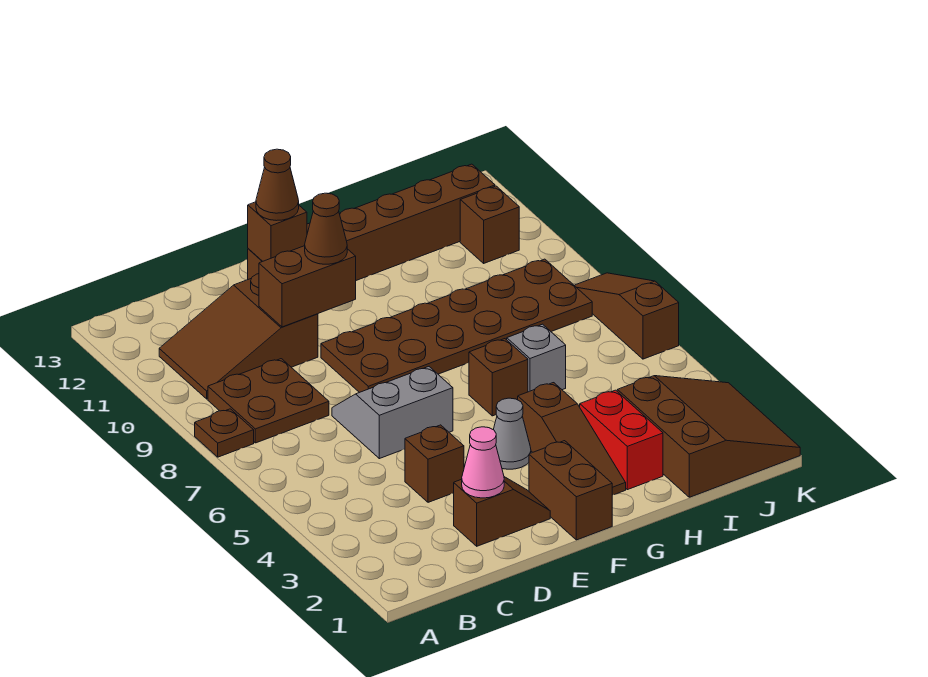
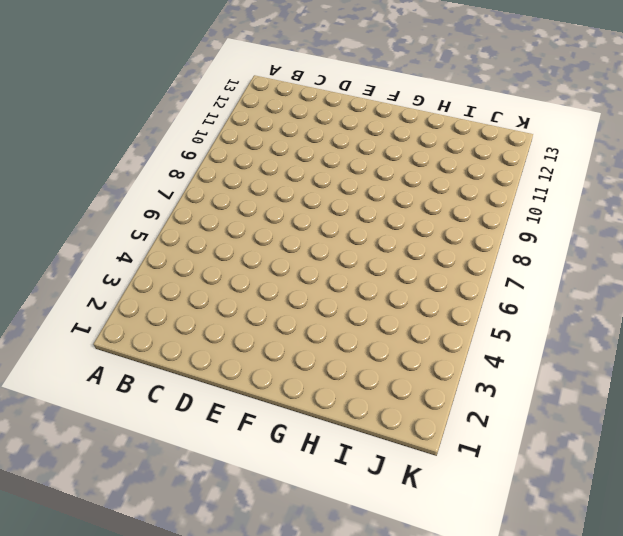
none -> brown plate A8 level 1
none -> brown plate B8:C9 level 1
none -> brown slope B10:D11 level 1 top D

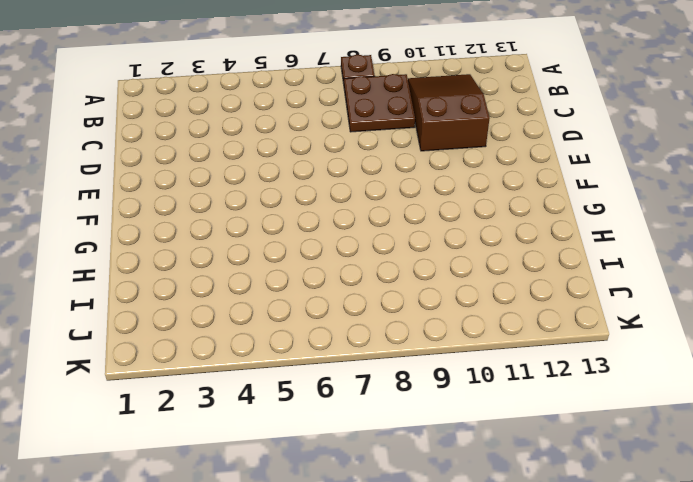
none -> brown slope D2:E2 level 1 top D
none -> brown brick D4 level 1
none -> grey slope D6:E7 level 1 top 6

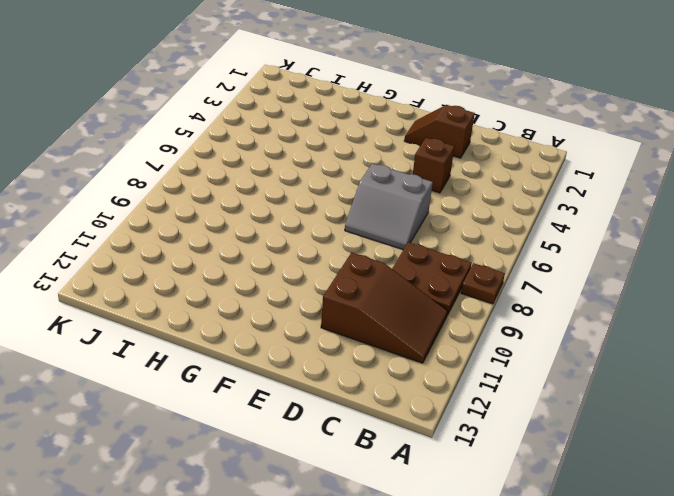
none -> brown plate E8:J9 level 1
none -> brown brick E12:J12 level 1
none -> brown brick F1:F2 level 1

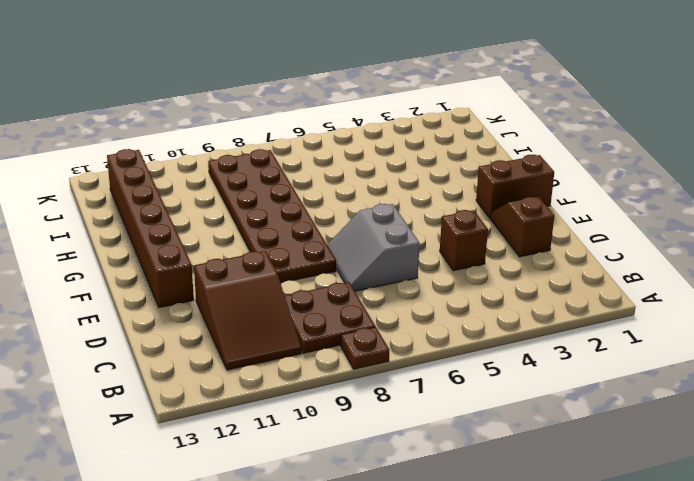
none -> grey cone F4 level 1
none -> brown slope G2:G4 level 1 top 4
none -> brown brick G6 level 1

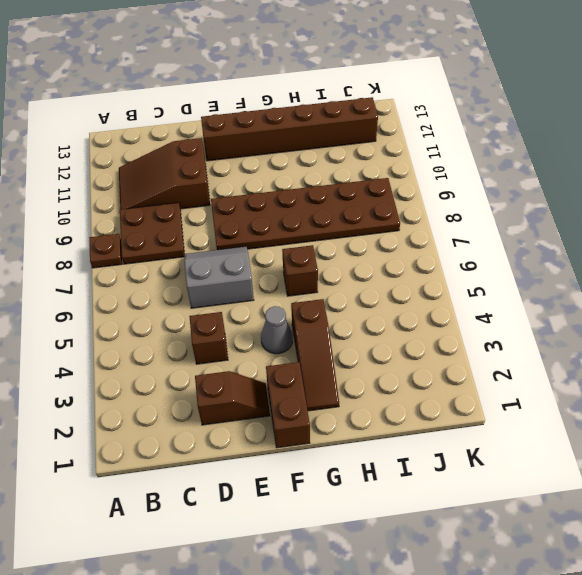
none -> red brick H2:H3 level 1
none -> grey brick H6 level 1
none -> brown slope I1:K3 level 1 top I

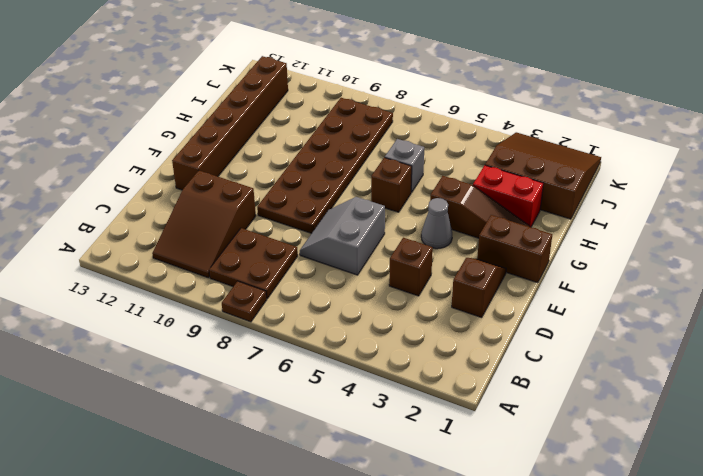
none -> brown brick J11 level 1
none -> brown slope K6:K8 level 1 top 6
none -> pink cone D2 level 2

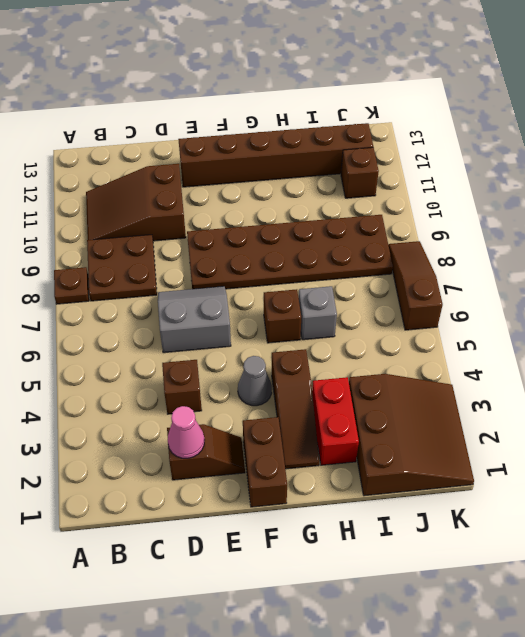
none -> brown brick D10:E10 level 2
none -> brown brick E12 level 2
none -> brown cone E10 level 3

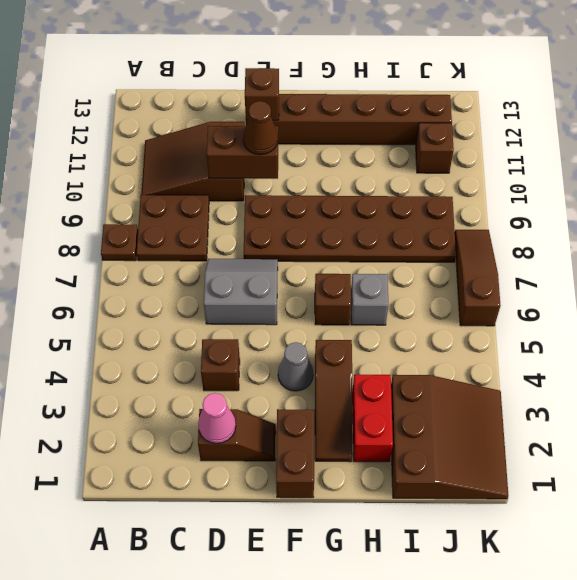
none -> brown cone E12 level 3

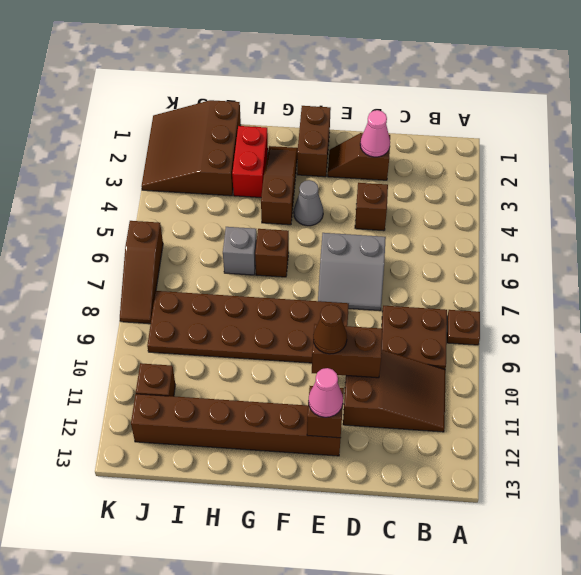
pink cone E12 level 3 -> brown cone E12 level 3

